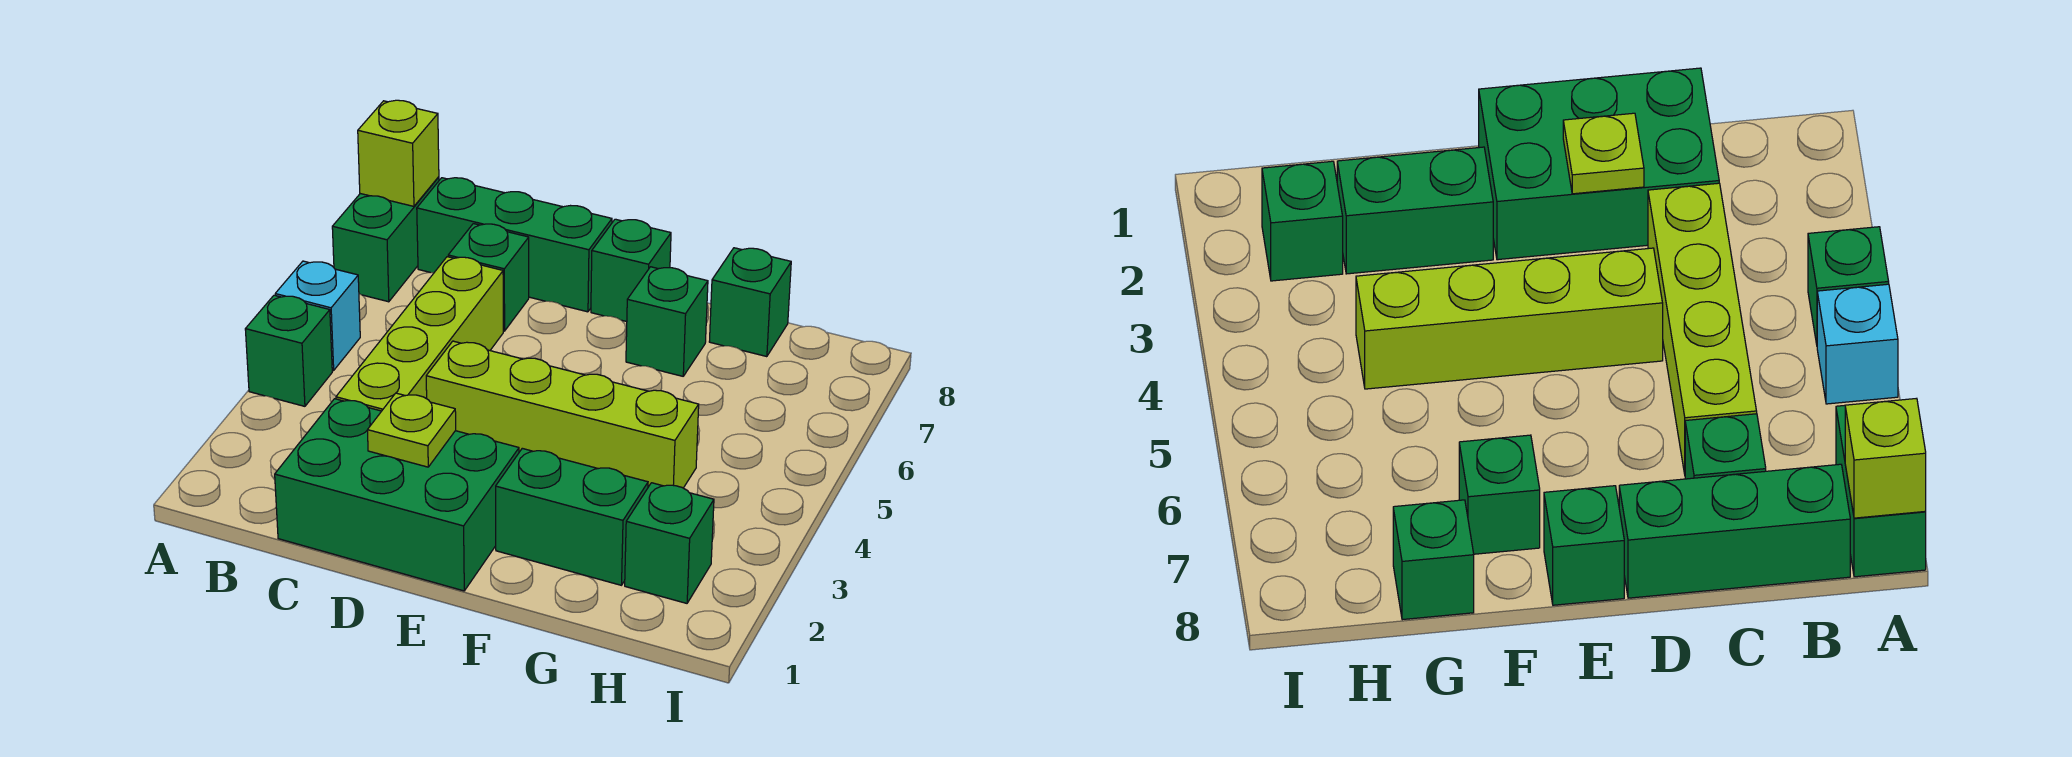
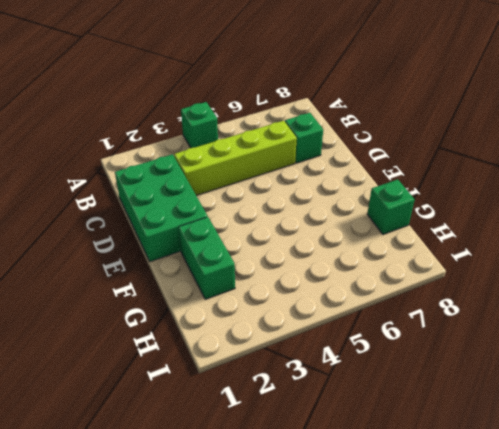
none -> cyan brick A5 level 1
none -> green brick A7:A8 level 1
none -> green brick B8:D8 level 1

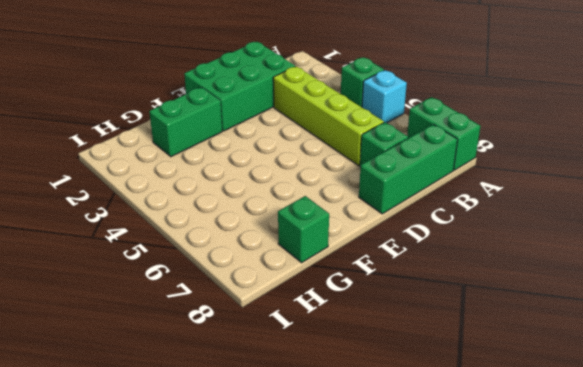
none -> lime brick D4:G4 level 1
none -> green brick E8 level 1
none -> green brick F7 level 1

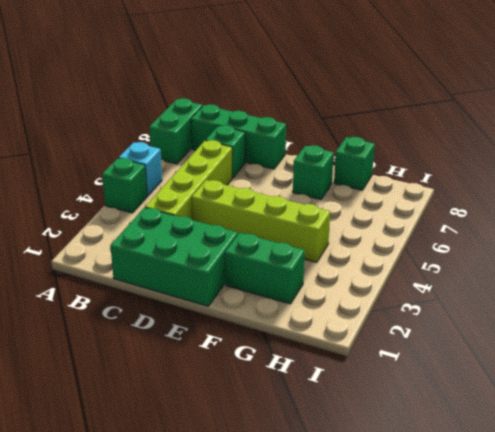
none -> green brick E8 level 1
none -> green brick H2 level 1
none -> lime brick A8 level 2

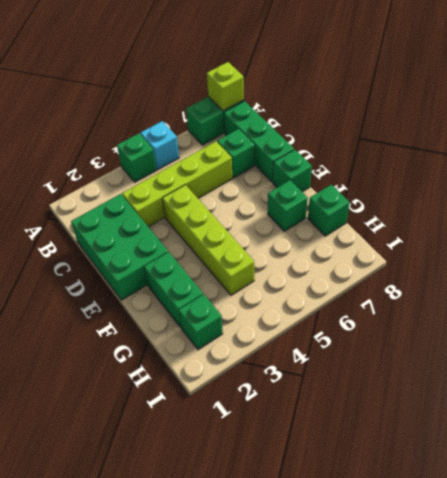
none -> lime plate D2 level 2

